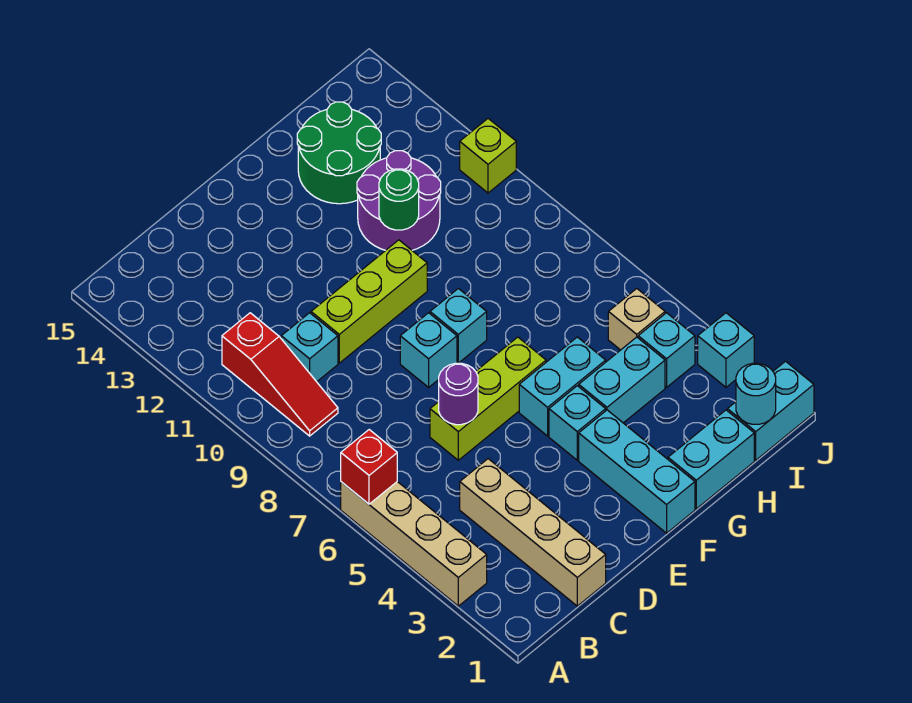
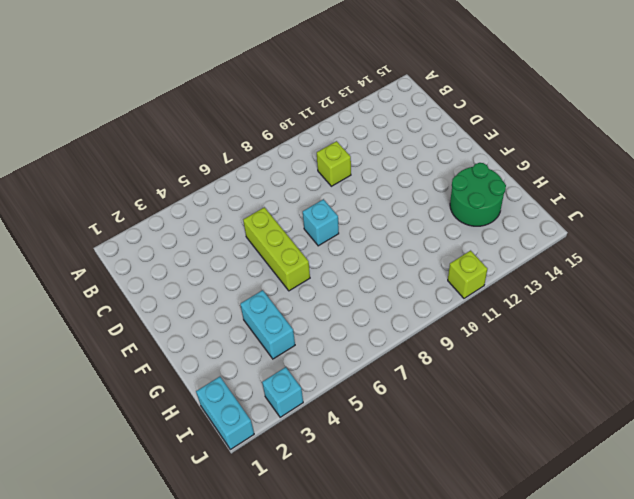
lime brick C10 level 1 -> cyan brick C10 level 1
none -> tan brick A3:A6 level 1
none -> red slope B9:B11 level 1 top 11
none -> tan brick C1:C4 level 1

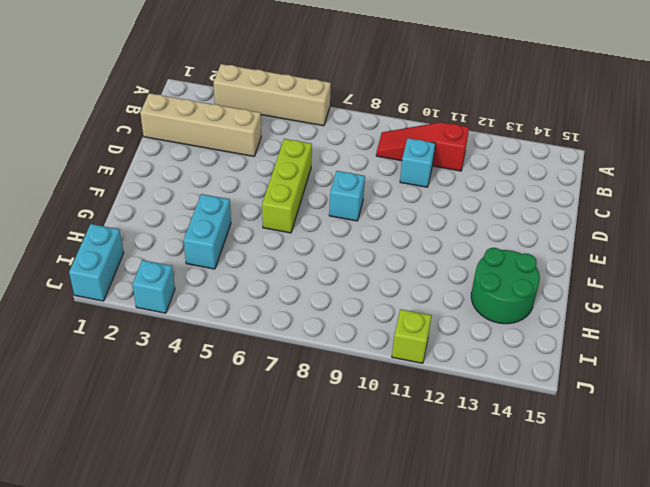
none -> lime brick D10:F10 level 1
none -> cyan brick F1:F3 level 1
none -> cyan brick F4 level 1

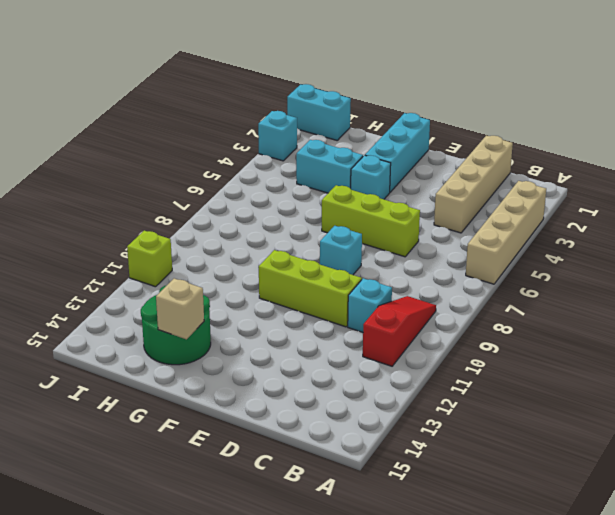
tan brick G14 level 2 -> tan brick I5 level 1
none -> cyan brick F5:G5 level 1
none -> cyan brick F8 level 1
none -> cyan brick G1:H1 level 1

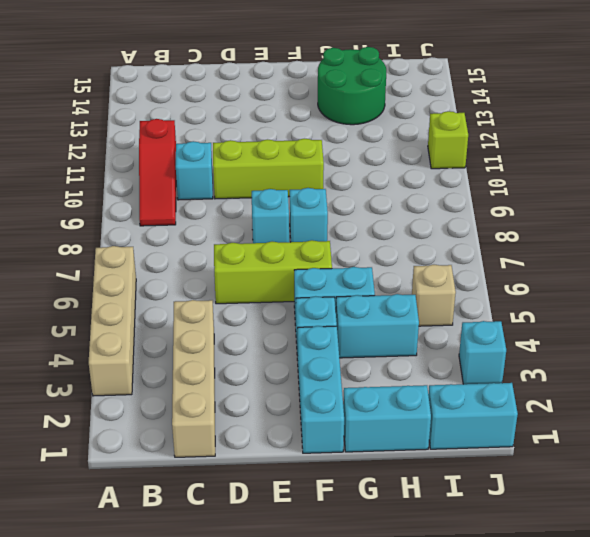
none -> purple round brick G11:H12 level 1
none -> cyan brick I4 level 1
none -> red brick A6 level 2

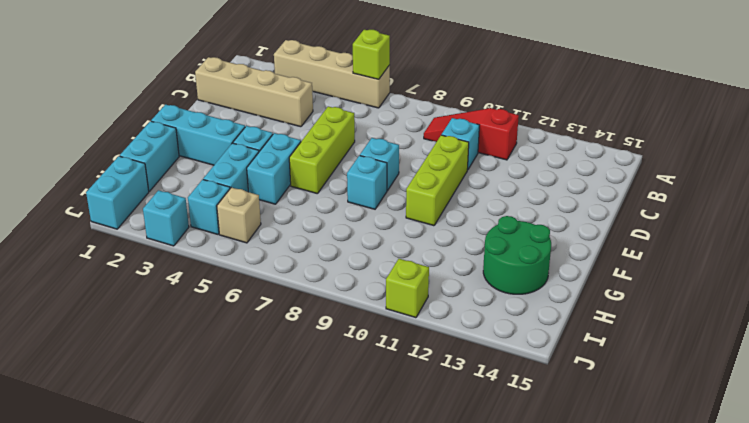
lime brick A6 level 2 -> red brick A6 level 2
none -> purple round brick G11:H12 level 1
none -> purple round brick D6 level 2
none -> green round brick G11 level 2

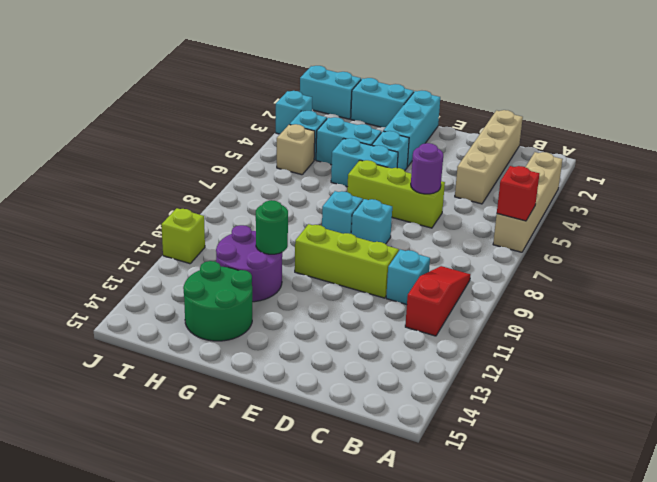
none -> cyan round brick I1 level 2

